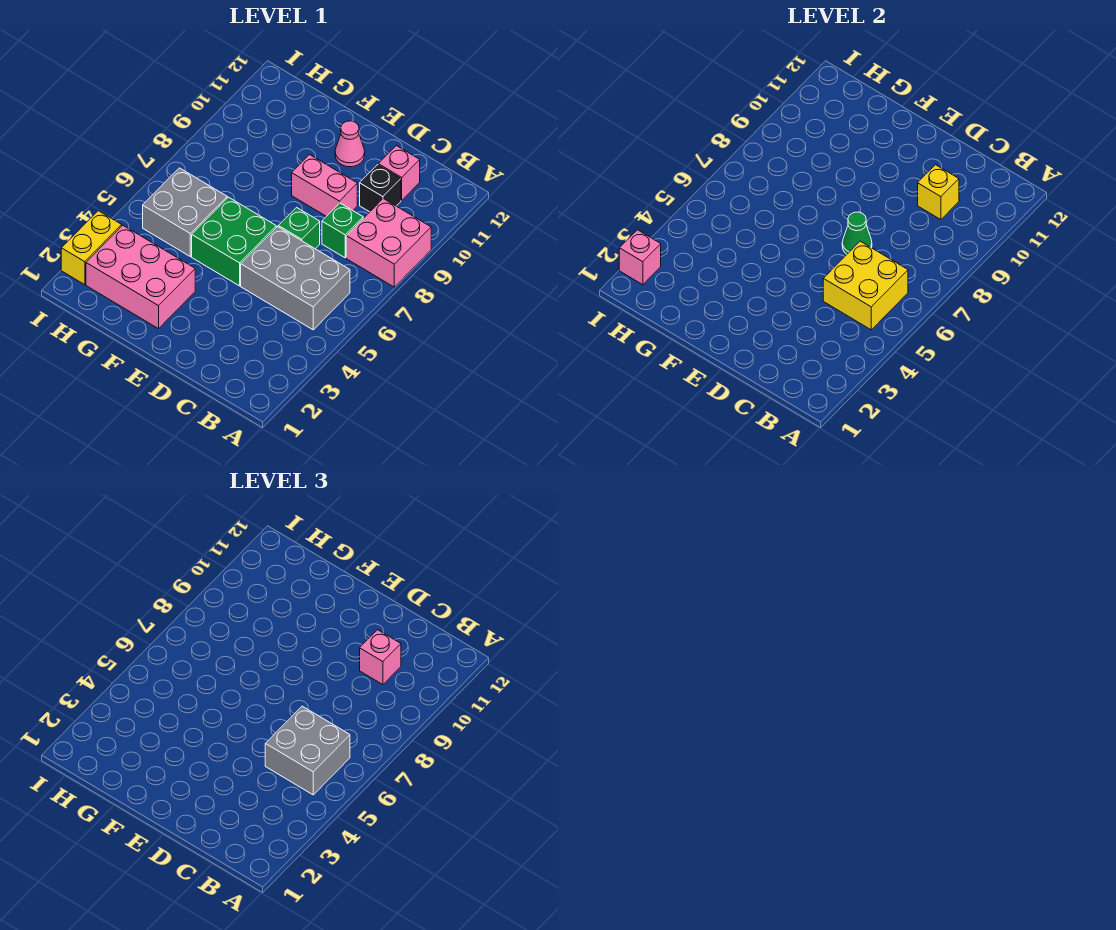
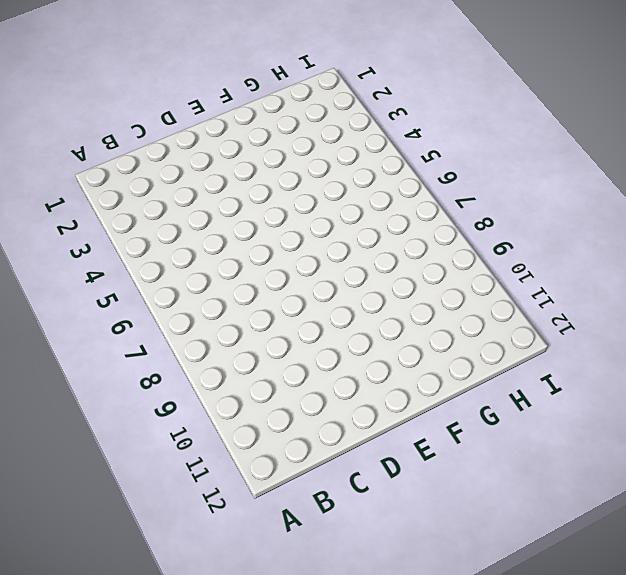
none -> pink brick A8:B9 level 1
none -> grey brick B5:D6 level 1
none -> green brick C8 level 1

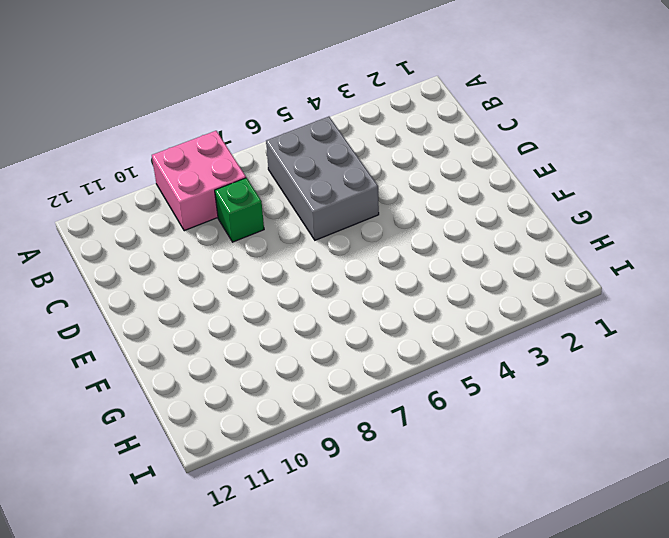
none -> black brick C10 level 1
none -> pink brick C11 level 1
none -> green brick D7 level 1

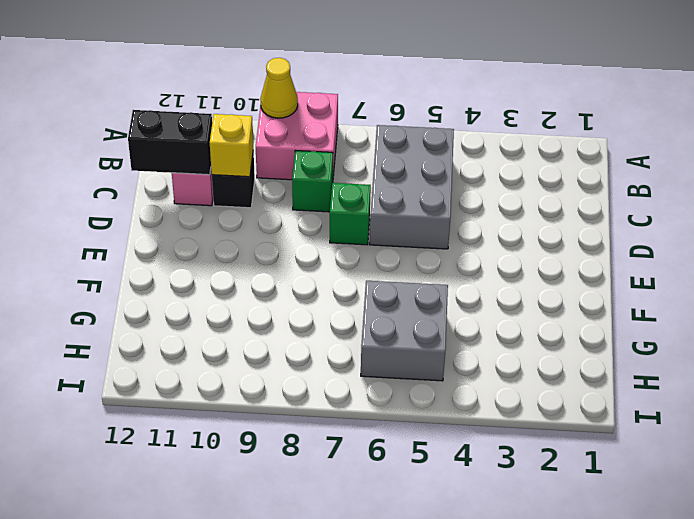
yellow cone A9 level 2 -> none
black brick C11:C12 level 2 -> none
none -> pink brick D9:E9 level 1
none -> green brick E5:F6 level 1
none -> pink cone E11 level 1

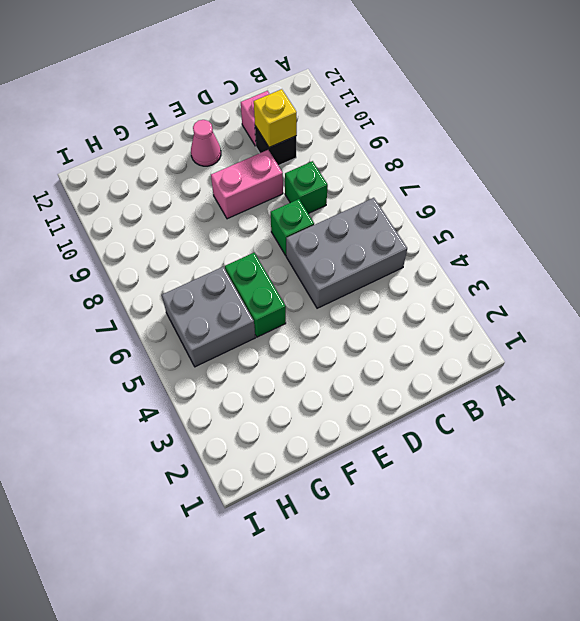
green brick F5:F6 level 1 -> green brick E5:F6 level 1
none -> pink brick A8:B9 level 1
none -> pink brick F2:H3 level 1
none -> yellow brick I2:I3 level 1

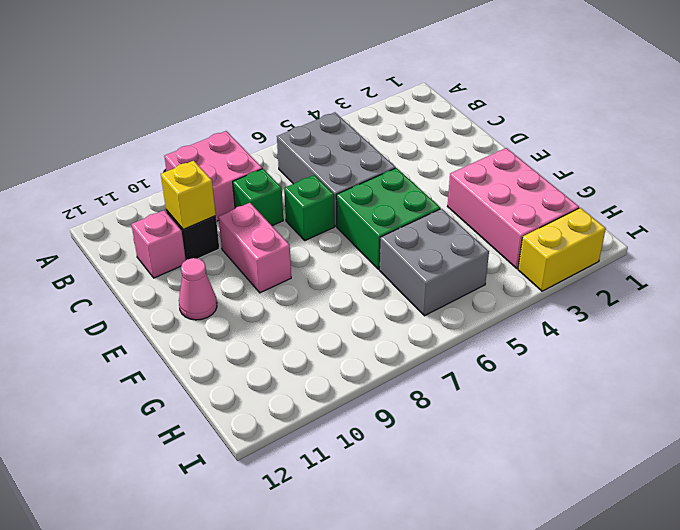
none -> yellow brick B5:C6 level 2
none -> green cone D7 level 2
none -> pink brick I2 level 2

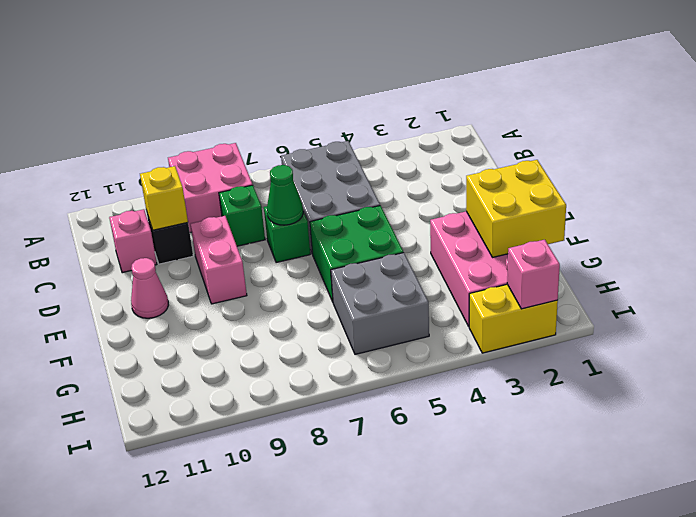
yellow brick F1:G2 level 2 -> yellow brick B5:C6 level 2
none -> grey brick B5:C6 level 3
none -> pink brick C10 level 3

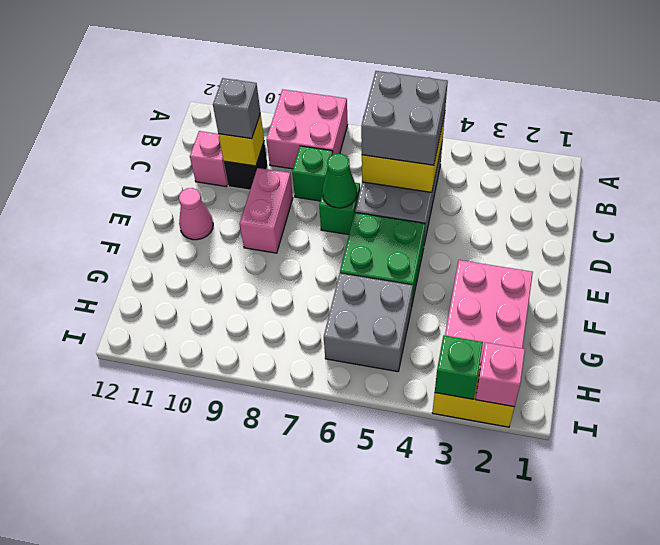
grey brick C10 level 3 -> pink brick C10 level 3
green brick I3 level 2 -> none

